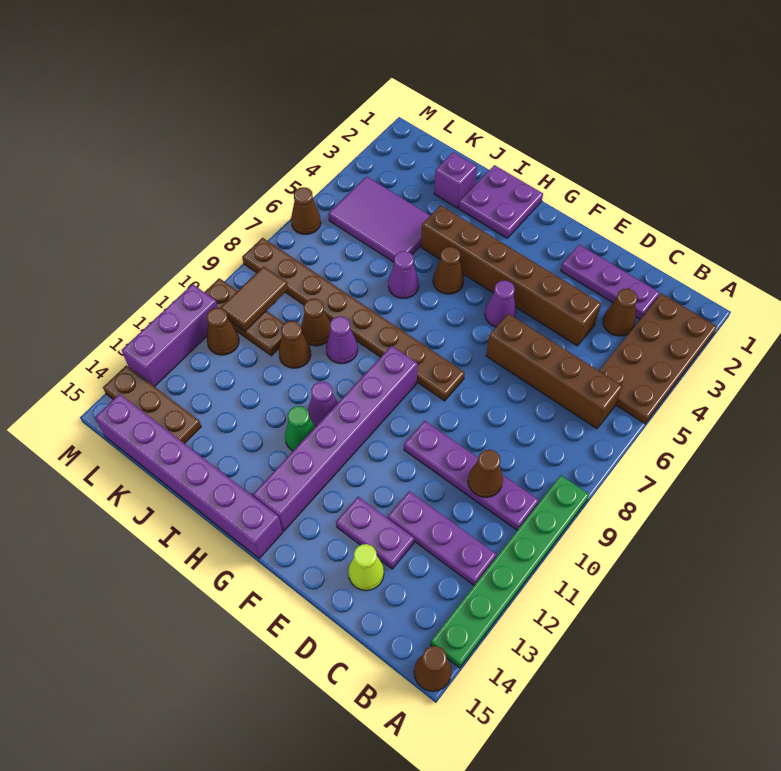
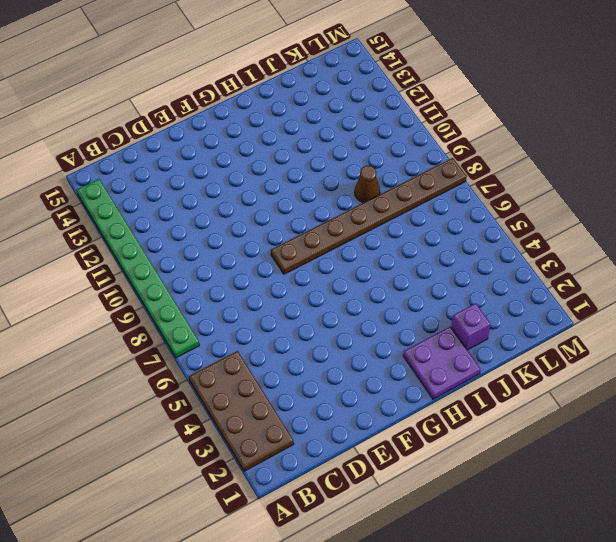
green plate A7:A14 level 1 -> green plate A9:A14 level 1
none -> brown cone A15 level 1
none -> brown brick B6:E6 level 1
none -> purple plate B10:E10 level 1
none -> purple plate B12:D12 level 1

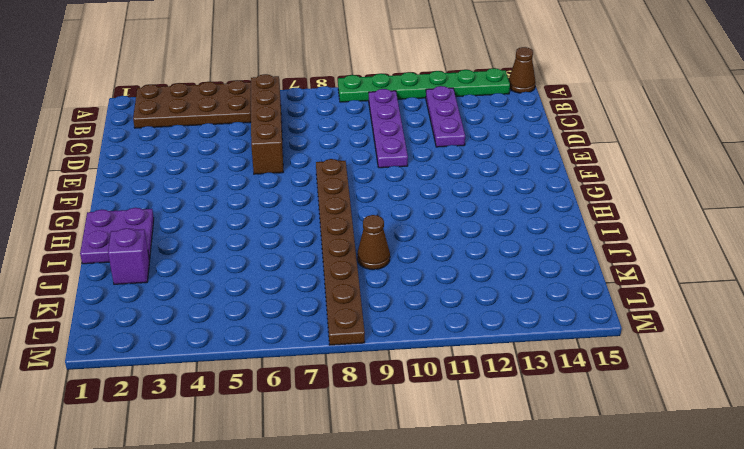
none -> purple plate C2:E2 level 1
none -> brown cone C3 level 1
none -> brown brick D4:I4 level 1
none -> purple plate D13:E13 level 1

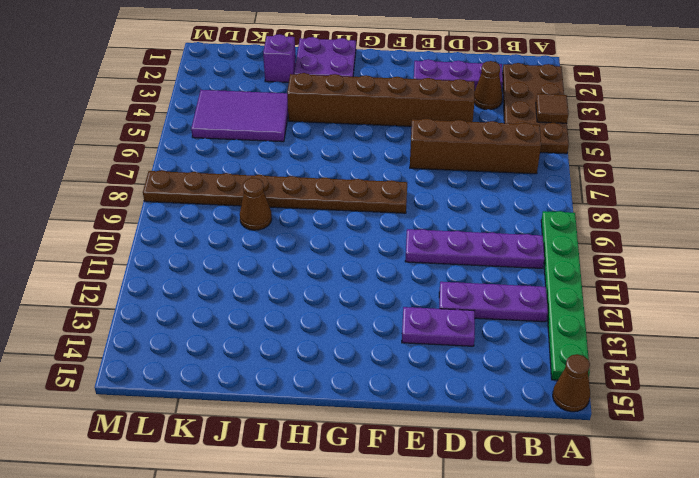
brown tile A4 level 2 -> none
none -> lime cone D14 level 1
none -> purple cone F5 level 1
none -> purple brick G9:G14 level 1
none -> purple brick G15:L15 level 1

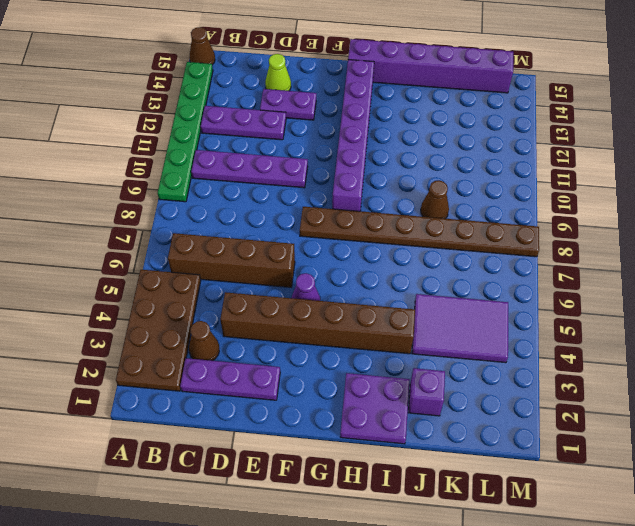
none -> brown cone H5 level 1
none -> purple cone H11 level 1
none -> green cone H12 level 1
none -> purple cone I6 level 1

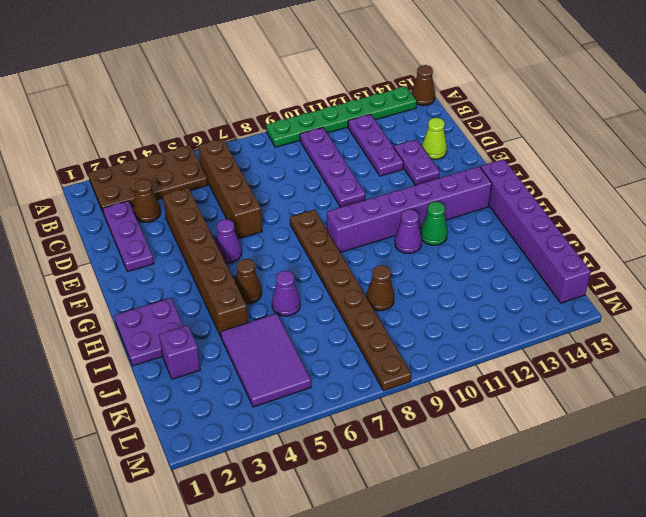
none -> purple cone I9 level 1
none -> brown cone J10 level 1
none -> brown plate K10:M10 level 1
none -> brown plate K14:M14 level 1

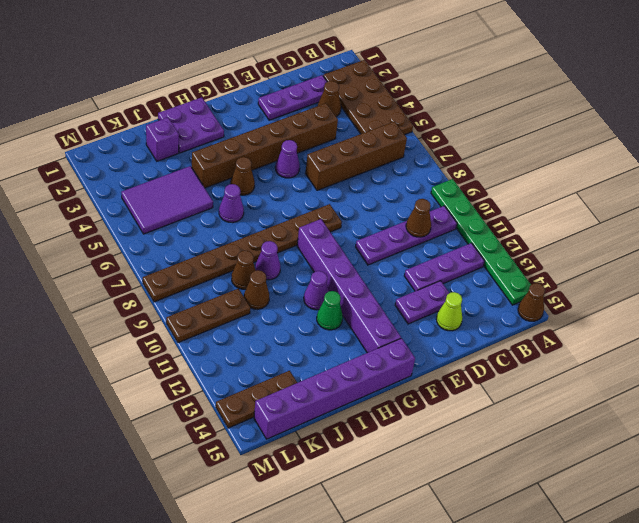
none -> brown cone L11 level 1
none -> brown cone M6 level 1
none -> purple brick M11:M13 level 1
none -> brown tile L9:L10 level 2

